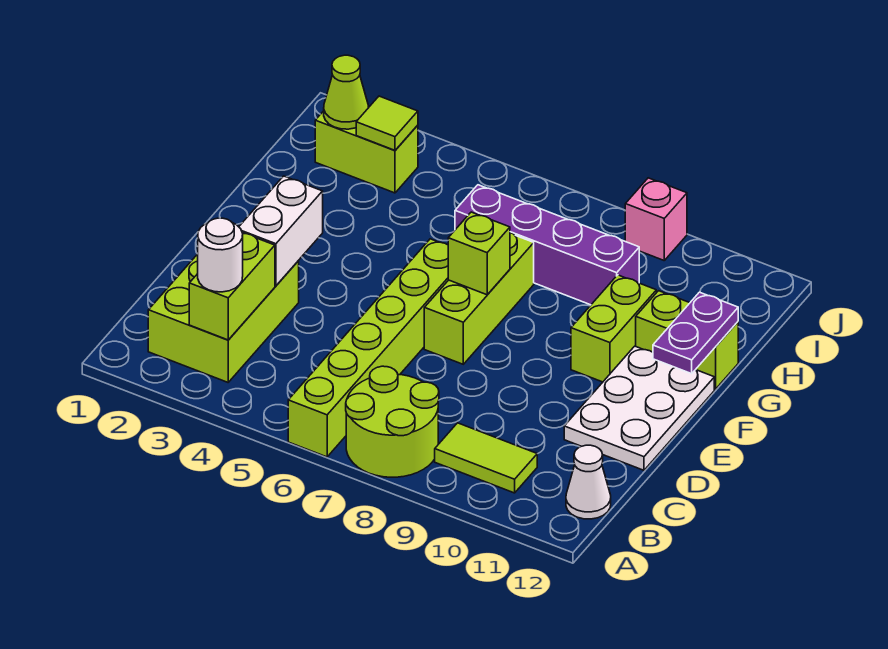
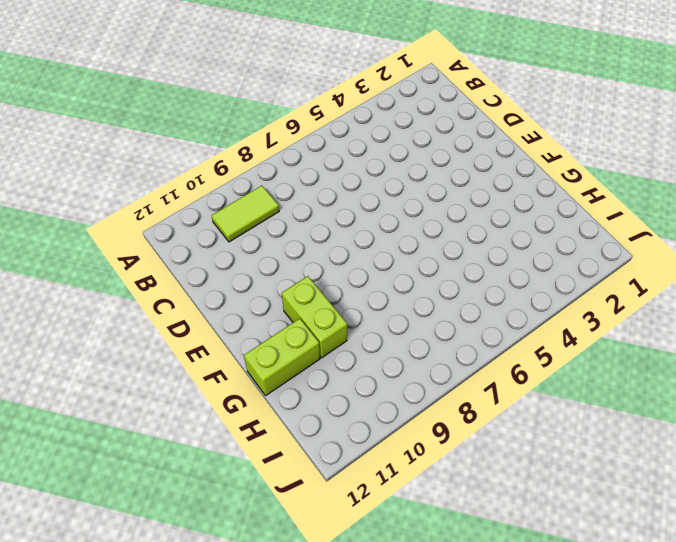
none -> lime brick A6:F6 level 1
none -> lime round brick A7:B8 level 1
none -> lime brick B2:D3 level 1

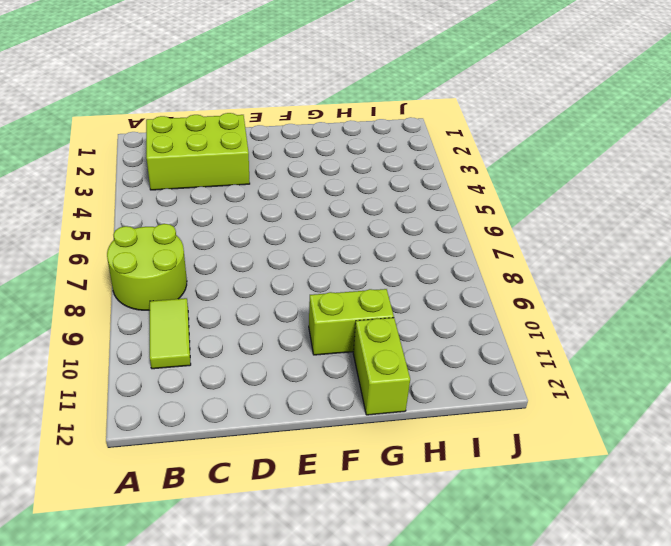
none -> lime brick A6:F6 level 1
none -> white cone B12 level 1
none -> white plate D11:F12 level 1

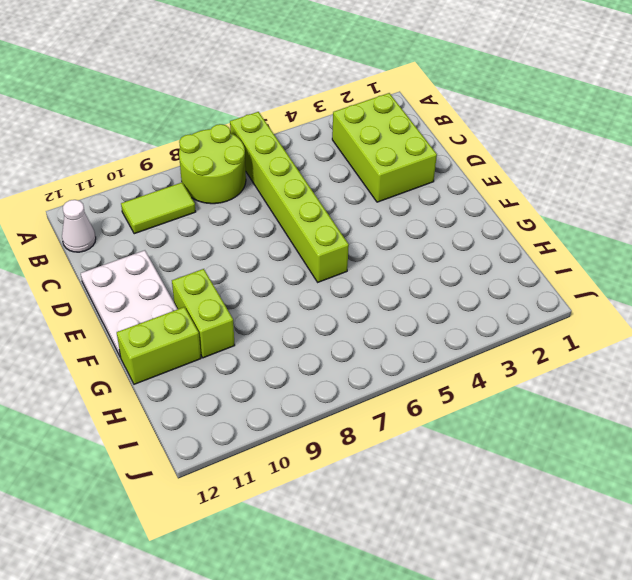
none -> lime brick E7:G7 level 1
none -> purple brick H6:H9 level 1
none -> lime brick I2:I3 level 1

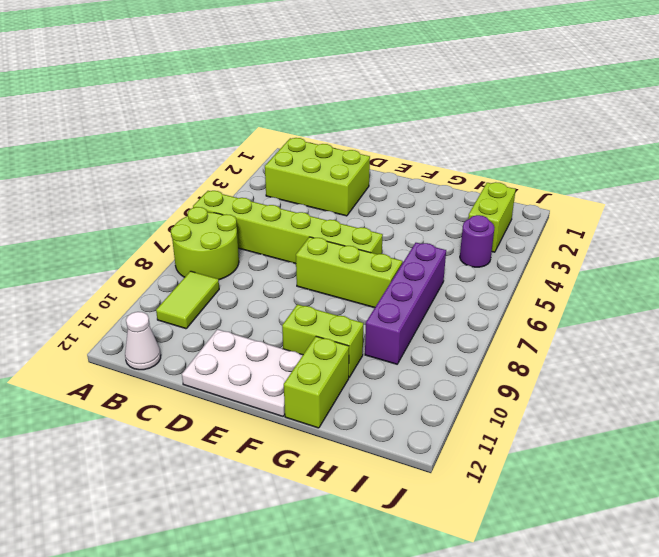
purple round brick I4 level 1 -> none
none -> pink brick J9 level 1
none -> lime brick B3:C3 level 2
none -> white brick D3:E3 level 2

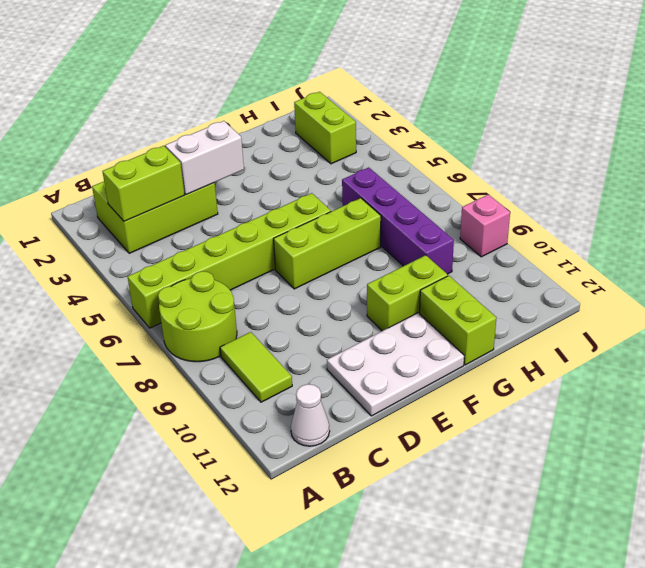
none -> lime brick F7 level 2
none -> purple plate F12:G12 level 2
none -> lime cone I2 level 2

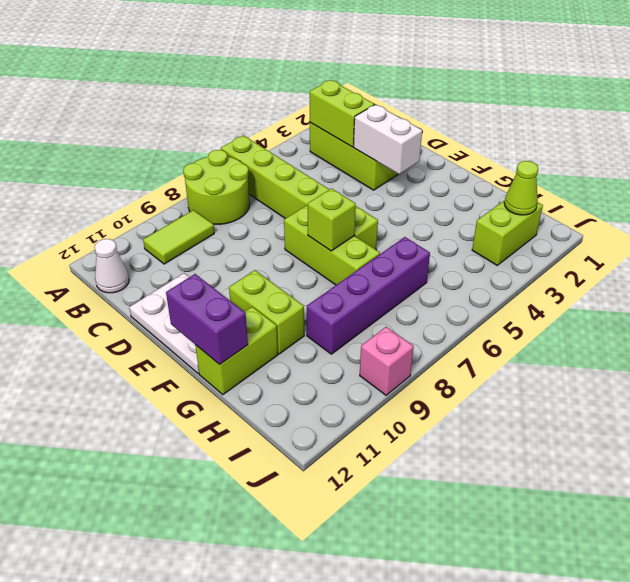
purple brick F12:G12 level 2 -> purple plate F12:G12 level 2
none -> lime tile I3 level 2
none -> white round brick B3 level 3

